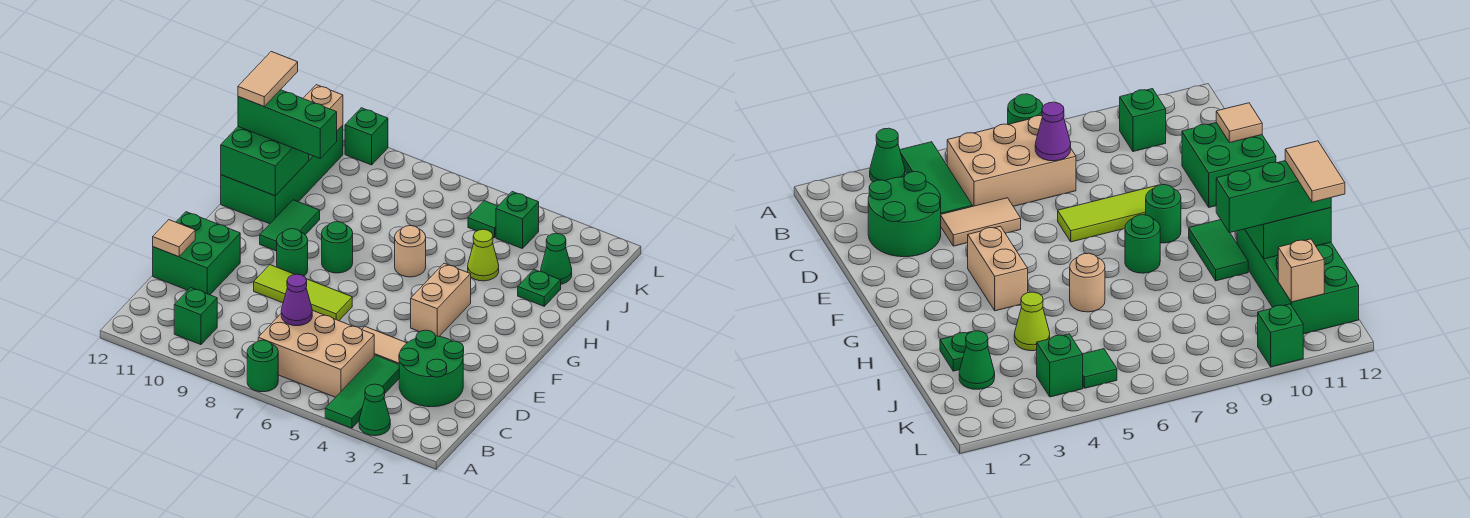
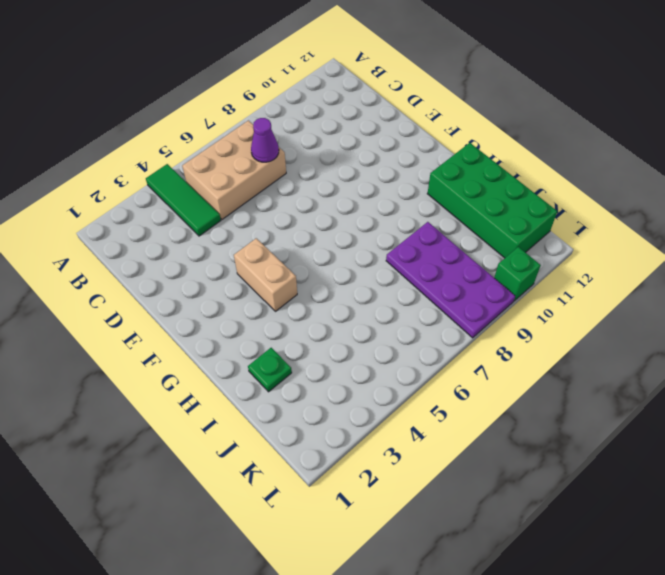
purple plate I8:L9 level 1 -> none
none -> green cone A3 level 1
none -> green round brick A7 level 1
none -> green brick B10 level 1

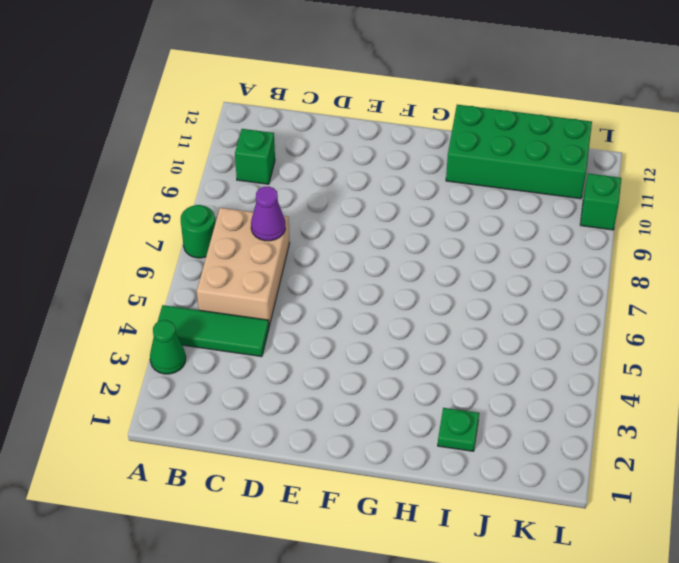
none -> green round brick C2:D3 level 1
none -> tan tile D4:D5 level 1
none -> green brick D11:E12 level 1

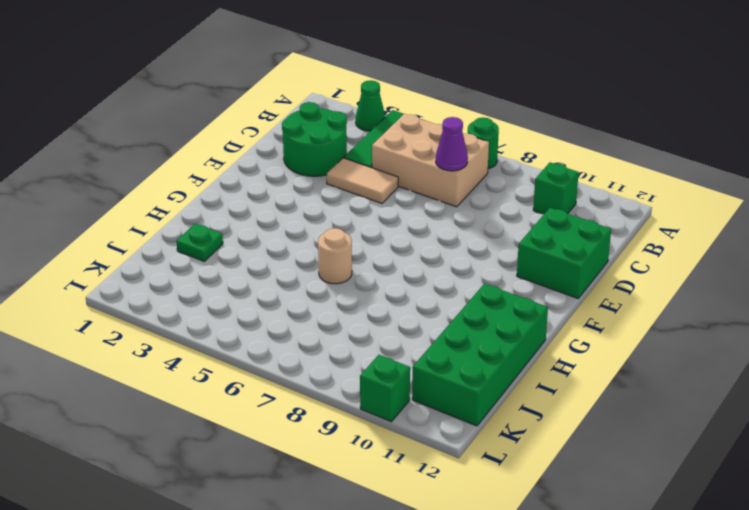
none -> lime tile E7:E9 level 1
none -> tan brick F4:G4 level 1
none -> green round brick F9 level 1

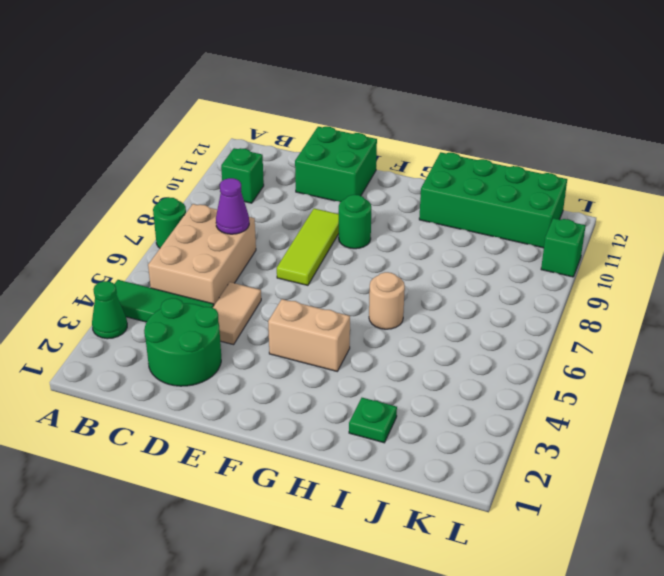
none -> green round brick G8 level 1
none -> green tile G10:H10 level 1
none -> lime cone I4 level 1

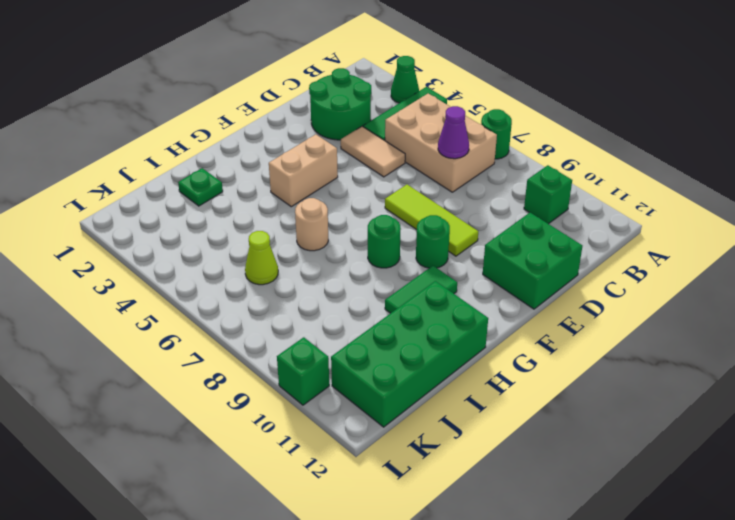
lime cone J6 level 1 -> lime cone I4 level 1
none -> green cone J2 level 1
none -> green brick K4 level 1
none -> green tile K5 level 1

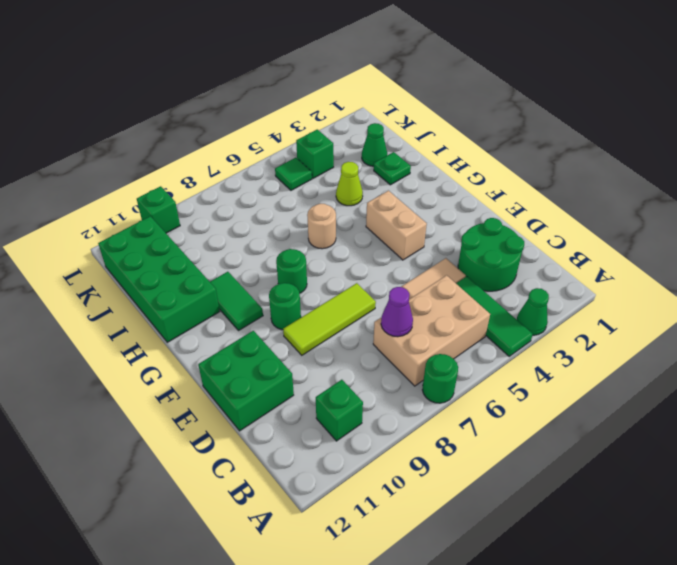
none -> tan tile D12 level 2
none -> green brick H11:I12 level 2
none -> tan brick K11 level 2

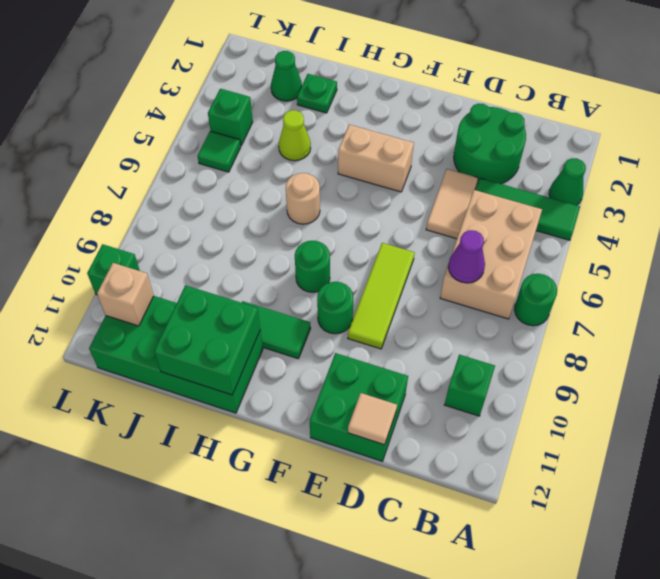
none -> green brick I10:I12 level 3
none -> tan tile I12:J12 level 4

